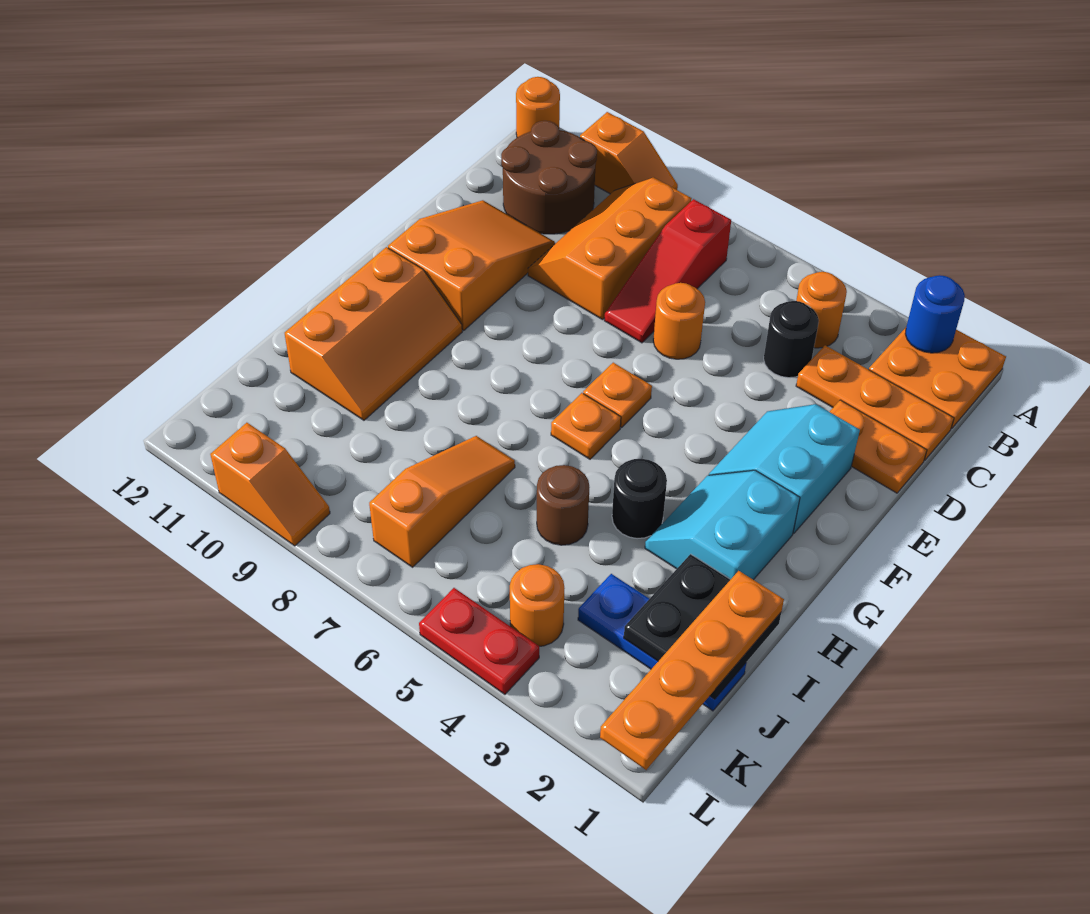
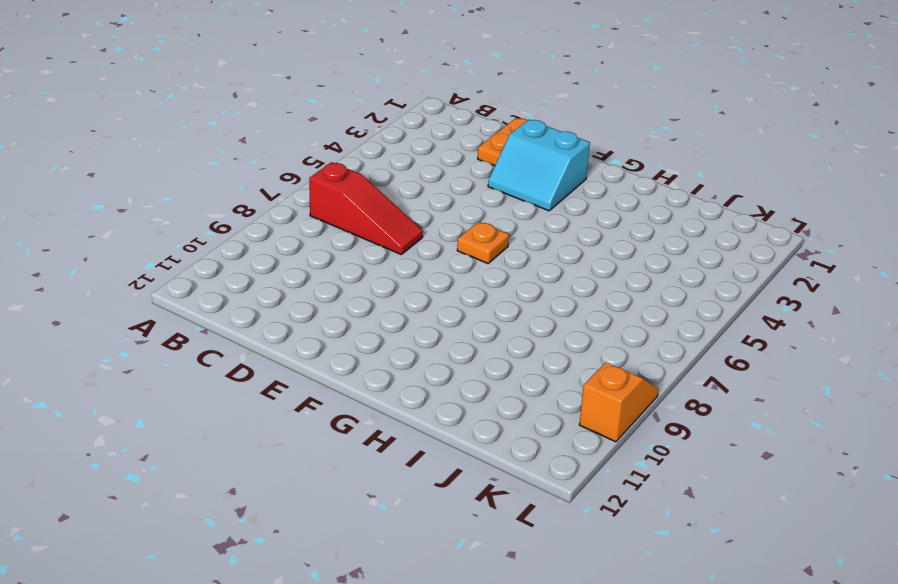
none -> orange plate A1:B2 level 1
none -> orange slope A9:A10 level 1 top 10
none -> orange round brick A12 level 1

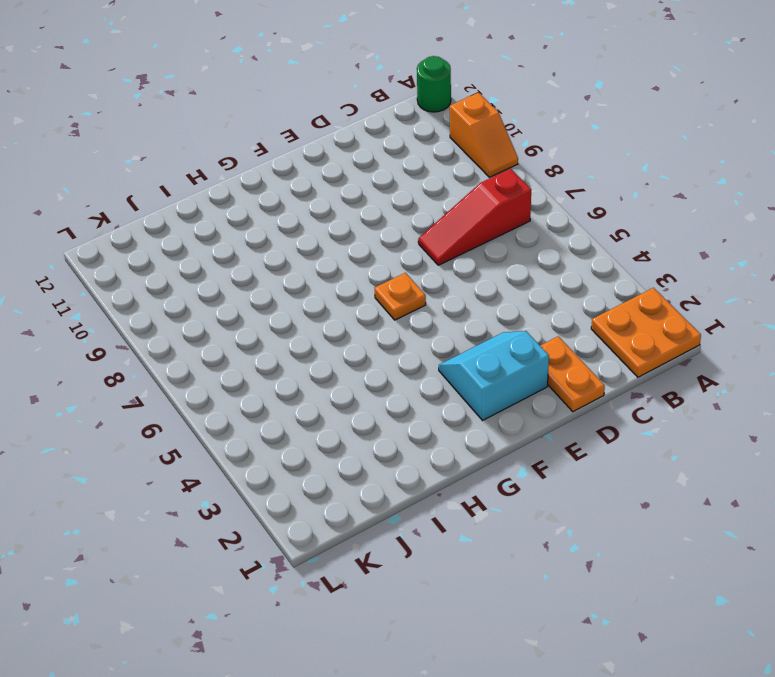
green round brick A12 level 1 -> orange round brick A12 level 1
none -> orange round brick B4 level 1
none -> orange slope B8:D9 level 1 top 8
none -> brown round brick B10:C11 level 1

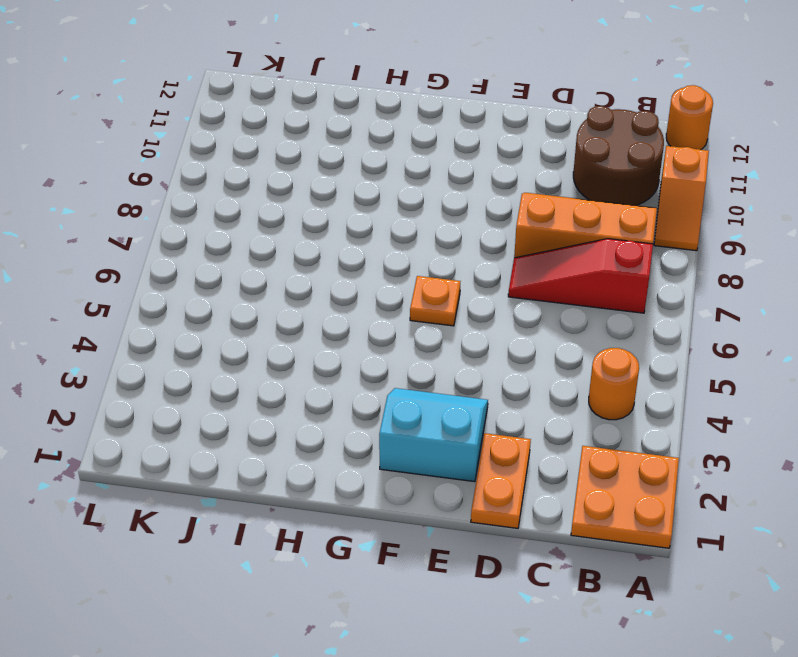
none -> orange plate C1:C3 level 1
none -> black round brick C4 level 1
none -> orange round brick D6 level 1

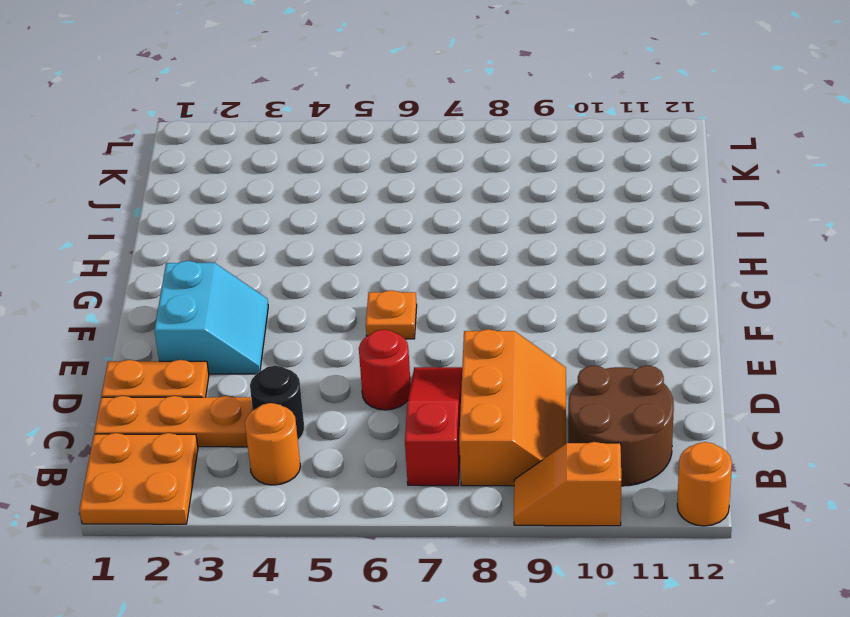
red round brick D6 level 1 -> orange round brick D6 level 1
none -> orange slope D10:F11 level 1 top F
none -> cyan slope G2:H3 level 1 top 2
none -> orange plate G6 level 1

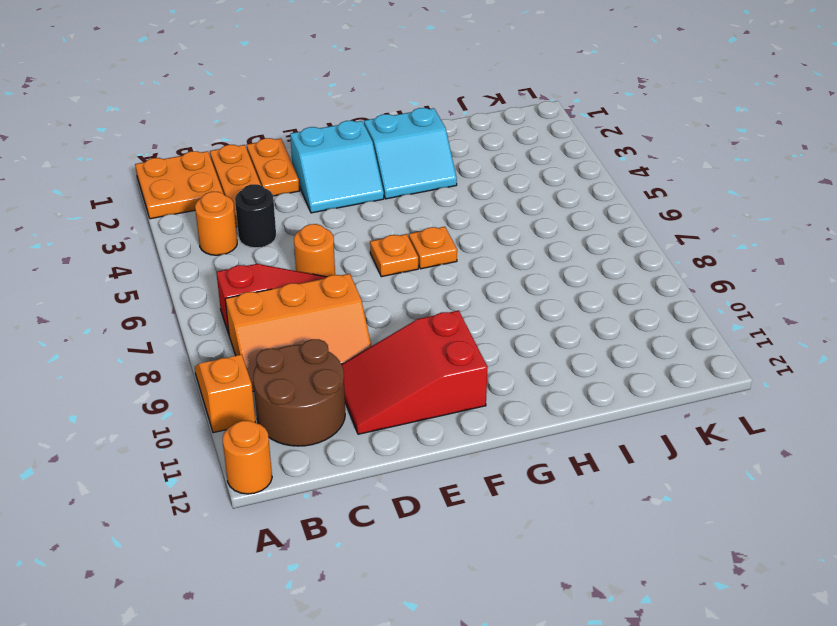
red slope D10:F11 level 1 top F -> orange slope D10:F11 level 1 top F
none -> orange slope G10:I11 level 1 top 11
none -> black round brick H4 level 1
none -> brown round brick I5 level 1

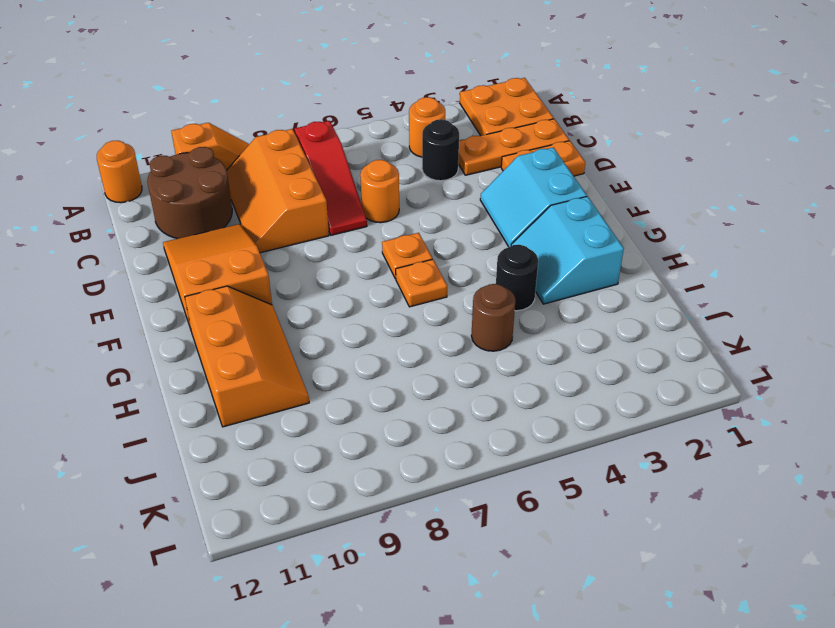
none -> orange slope I7:K7 level 1 top K
none -> blue plate J1:J3 level 1
none -> orange round brick K4 level 1

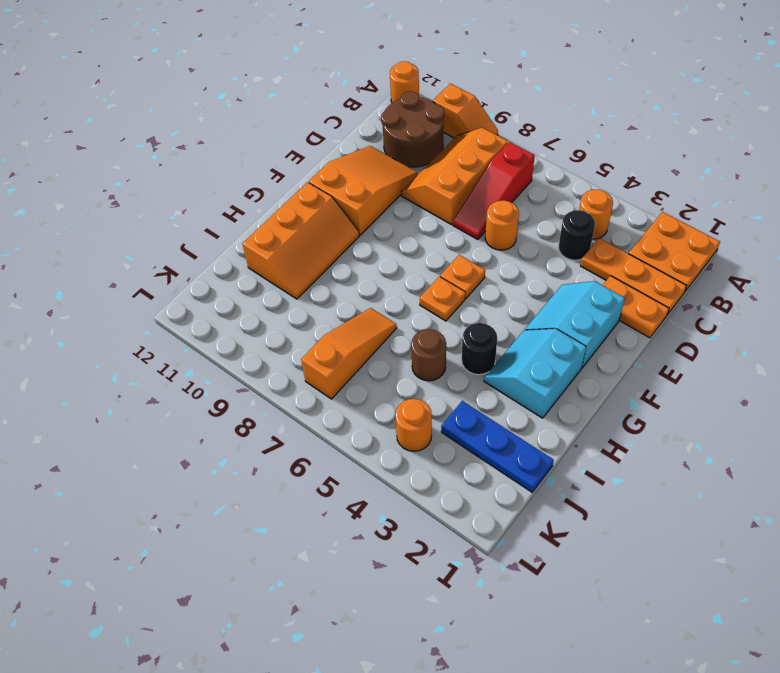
none -> red plate L4:L5 level 1
none -> orange slope L9:L10 level 1 top 10
none -> blue round brick A2 level 2

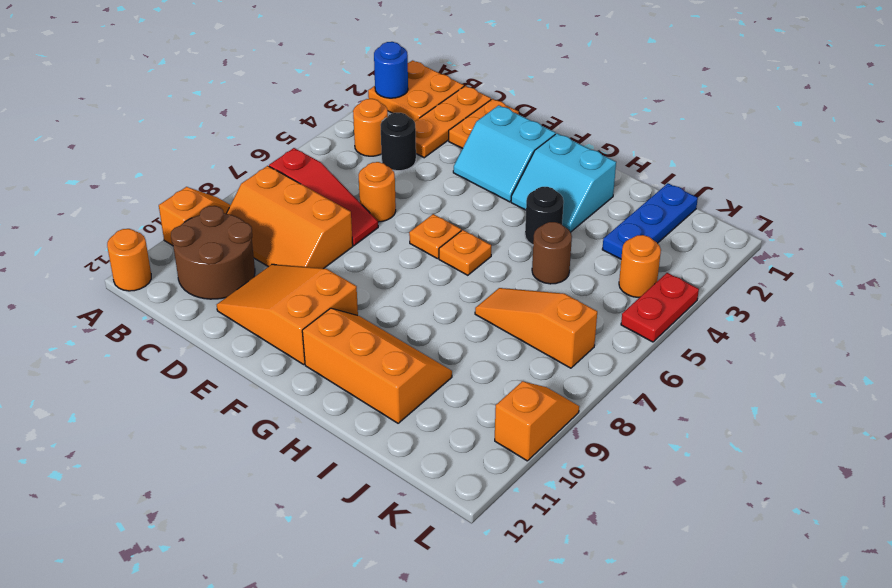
none -> black plate I1:J2 level 2
none -> orange plate I1:L1 level 3

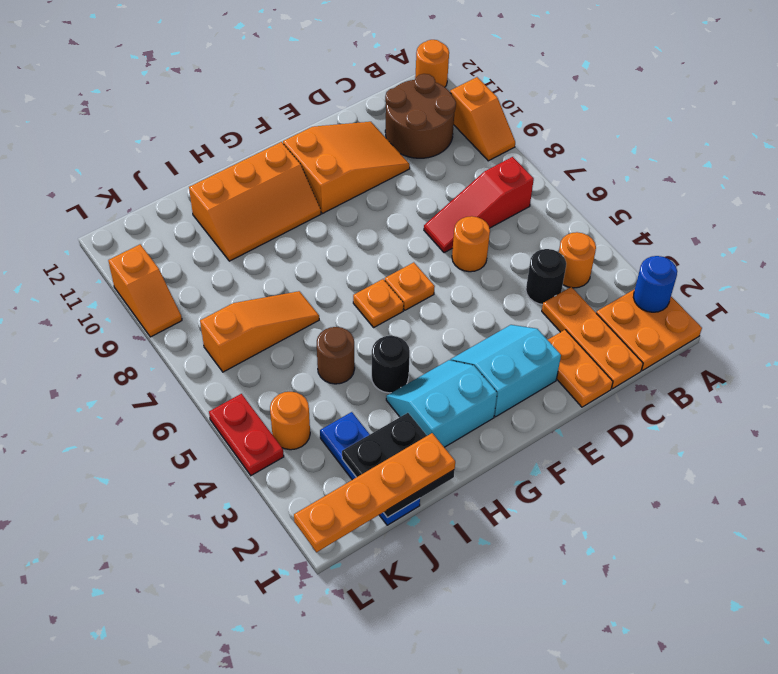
none -> orange slope B8:D9 level 1 top 8

